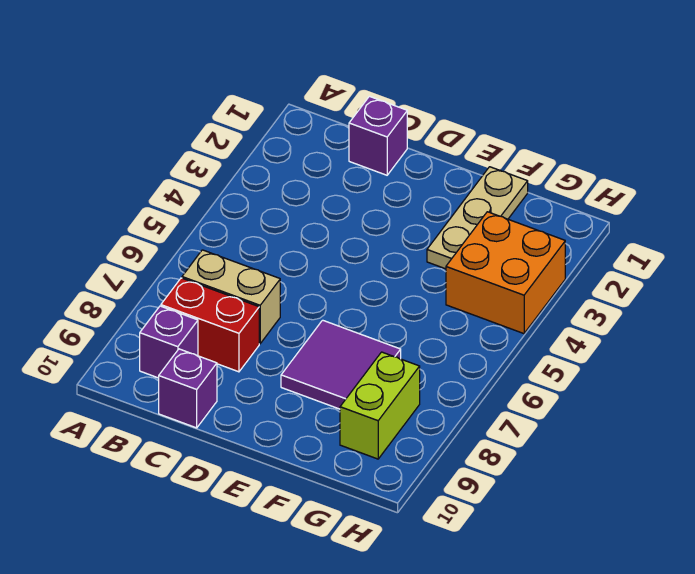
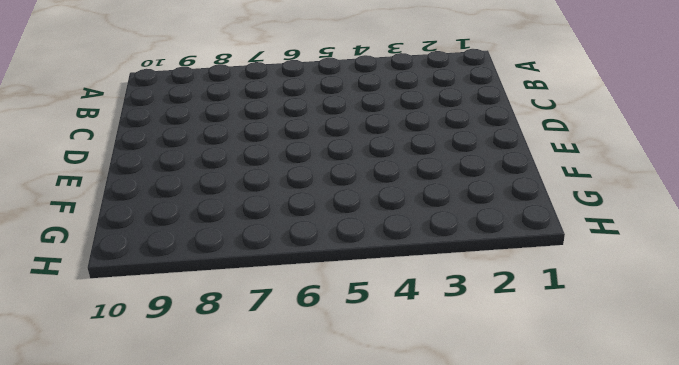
none -> tan brick B7:C7 level 1
none -> red brick B8:C8 level 1

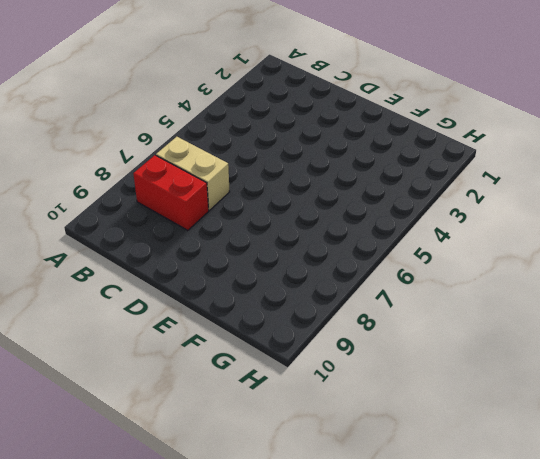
none -> purple brick B9 level 1
none -> purple brick C1 level 1

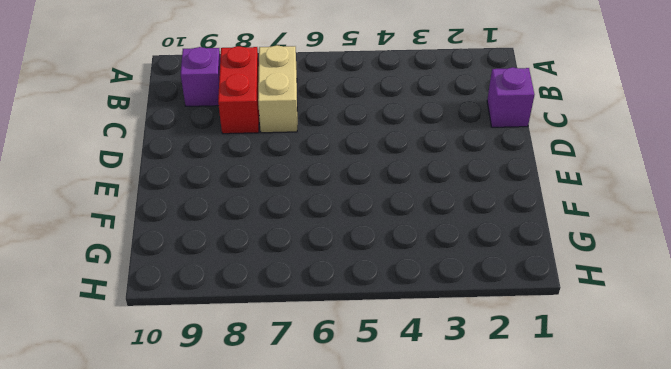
none -> purple brick C10 level 1
none -> purple tile E7:F8 level 1

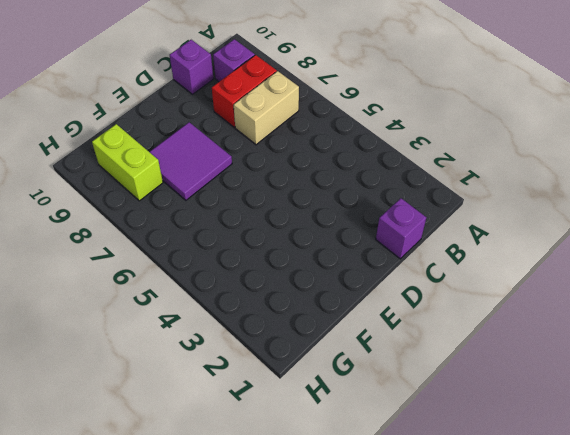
none -> tan plate F1:F3 level 1
none -> orange brick G3:H4 level 1

